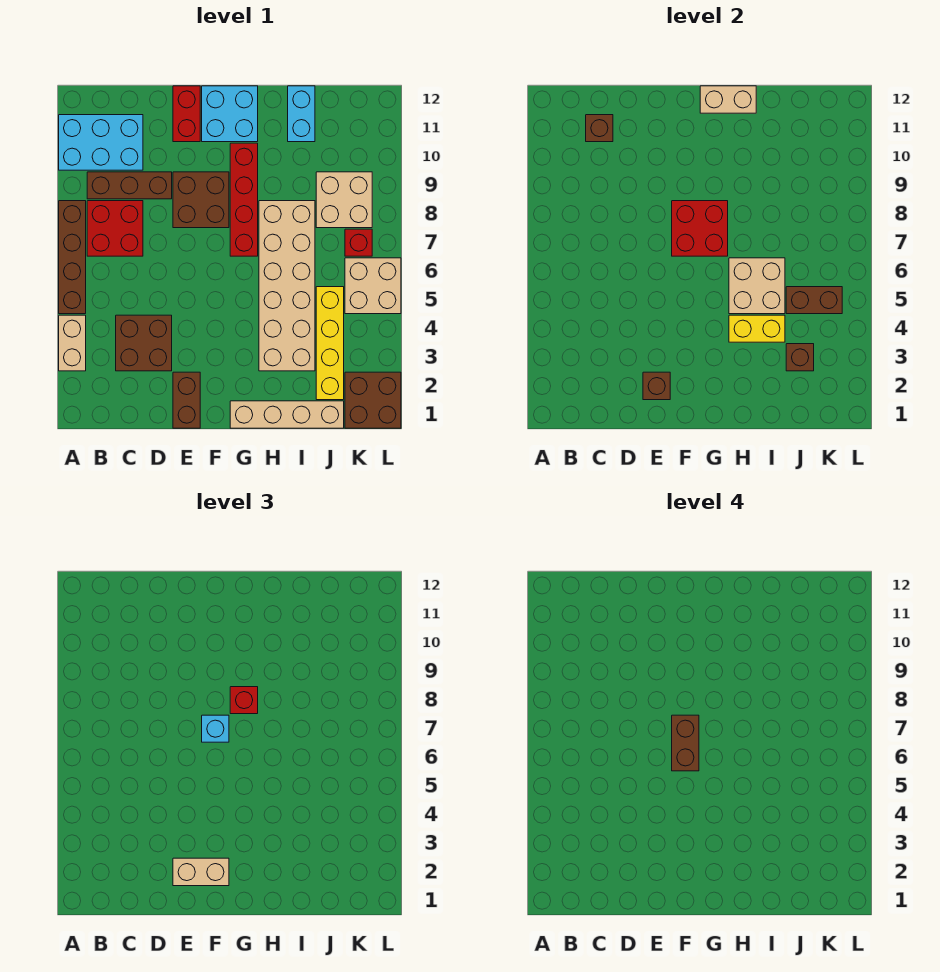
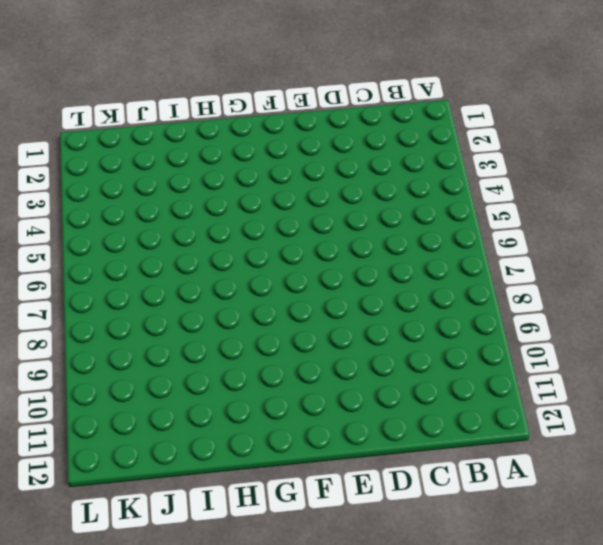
none -> tan brick A3:A4 level 1
none -> brown brick A5:A8 level 1
none -> cyan brick A10:C11 level 1
none -> red brick B7:C8 level 1

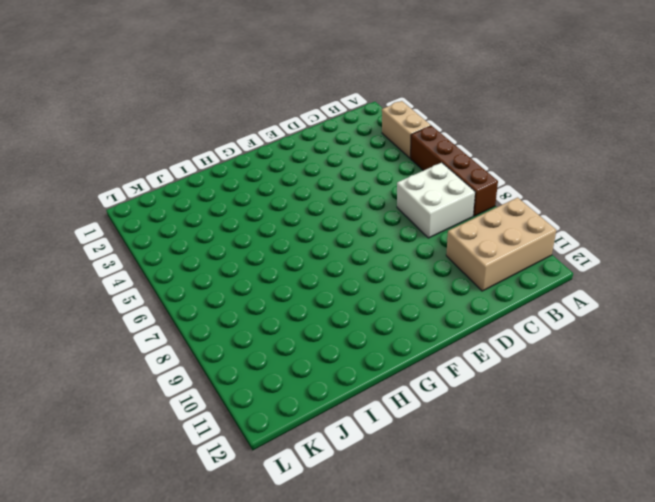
tan brick A10:C11 level 1 -> cyan brick A10:C11 level 1
white brick B7:C8 level 1 -> red brick B7:C8 level 1
none -> brown brick B9:D9 level 1
none -> brown brick C3:D4 level 1
none -> brown brick E1:E2 level 1
none -> brown brick E8:F9 level 1

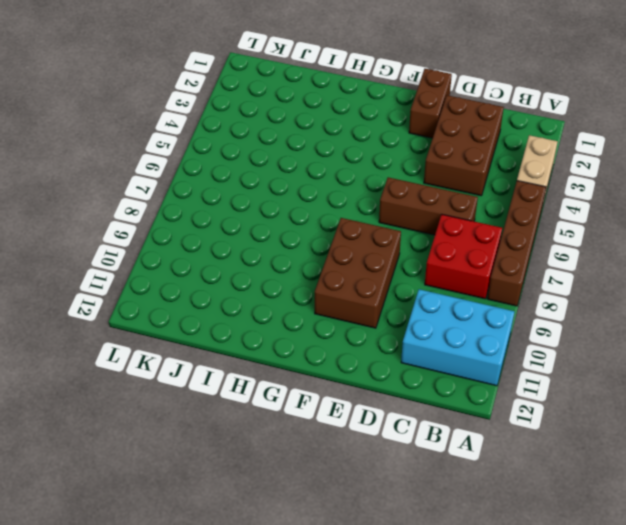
brown brick C2:D4 level 1 -> brown brick C3:D4 level 1
brown brick C6:E6 level 1 -> brown brick B9:D9 level 1
brown brick E8:F10 level 1 -> brown brick E8:F9 level 1
none -> red brick E11:E12 level 1
none -> cyan brick F11:G12 level 1
none -> tan brick G1:J1 level 1
none -> red brick G7:G10 level 1

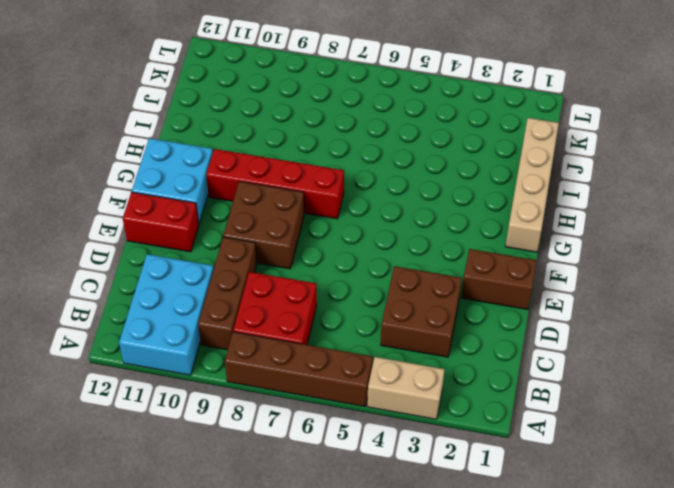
none -> tan brick H3:I8 level 1
none -> cyan brick I11:I12 level 1
none -> yellow brick J2:J5 level 1
none -> tan brick J8:K9 level 1

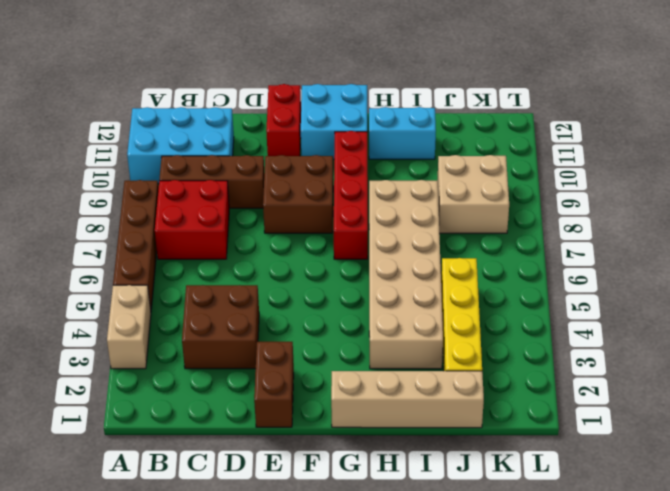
cyan brick H11:I11 level 1 -> cyan brick I11:I12 level 1
none -> brown brick K1:L2 level 1
none -> tan brick K5:L6 level 1
none -> red brick K7 level 1
none -> brown brick C11 level 2

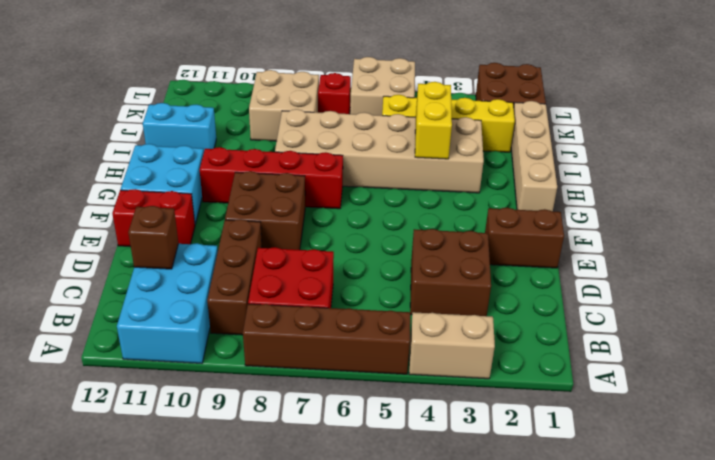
none -> brown brick E2 level 2
none -> red brick F7:G8 level 2
none -> tan brick G12:H12 level 2
none -> tan brick H5:I6 level 2

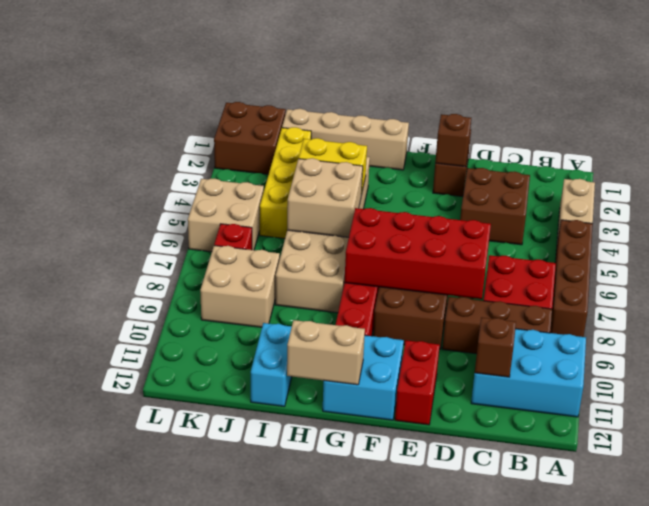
red brick D7:G8 level 2 -> red brick F7:G8 level 2
none -> brown brick J3 level 2
none -> brown brick J5:K5 level 2
none -> tan brick E2:F2 level 3
none -> cyan brick F7 level 3

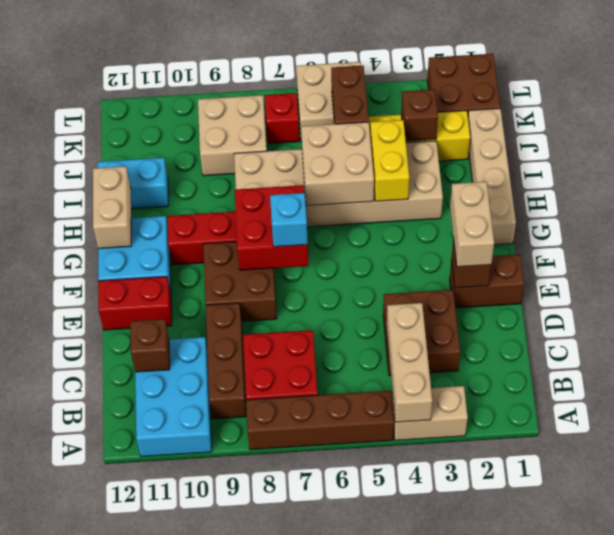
tan brick A4:C4 level 2 -> none
none -> red brick G8 level 3
none -> brown brick F6:F7 level 4

